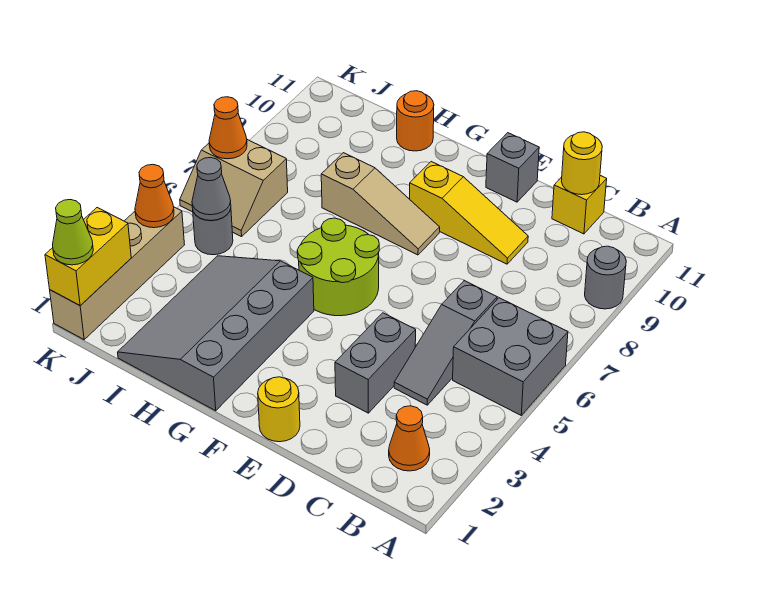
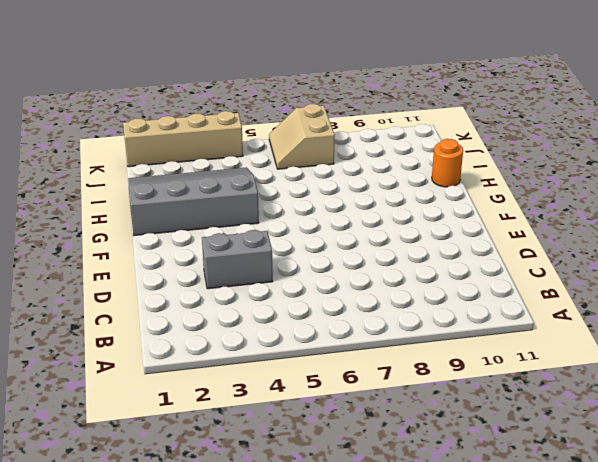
none -> grey brick A5:B6 level 1
none -> grey round brick A9 level 1
none -> orange cone B2 level 1

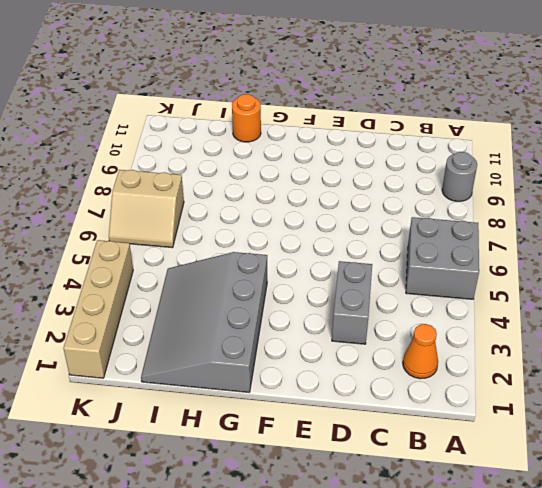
none -> grey slope C4:C6 level 1 top 6
none -> yellow brick C11 level 1
none -> yellow slope D9:F9 level 1 top F

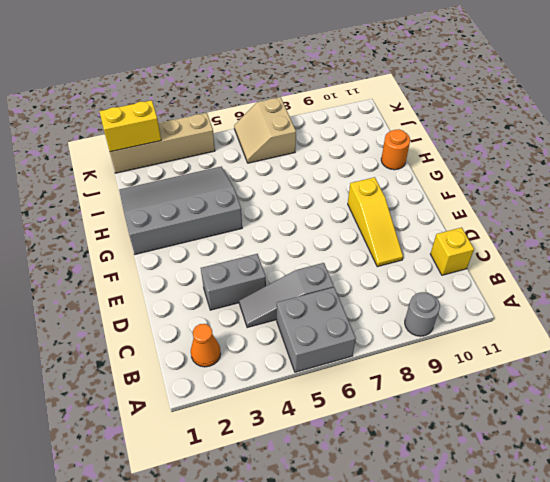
none -> yellow round brick E1 level 1
none -> grey brick E11 level 1
none -> lime round brick F5:G6 level 1

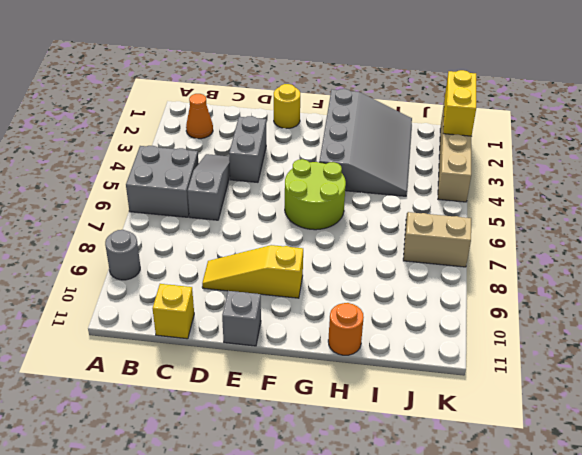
none -> tan slope F8:H8 level 1 top H
none -> grey round brick J5 level 1
none -> yellow round brick C11 level 2

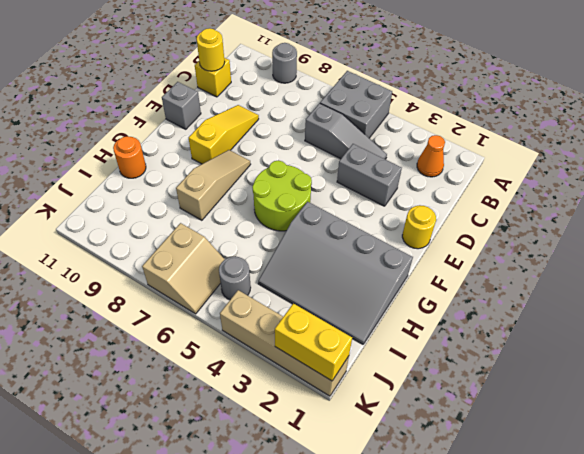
none -> grey cone J5 level 2
none -> orange cone K4 level 2
none -> orange cone K7 level 2

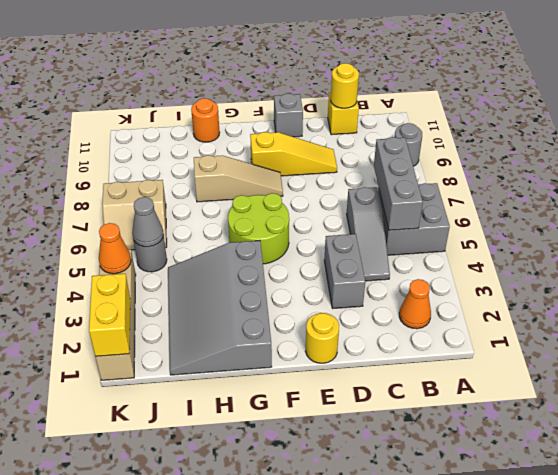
grey brick B5:B7 level 2 -> none
none -> orange cone K7 level 2
none -> lime cone K1 level 3

